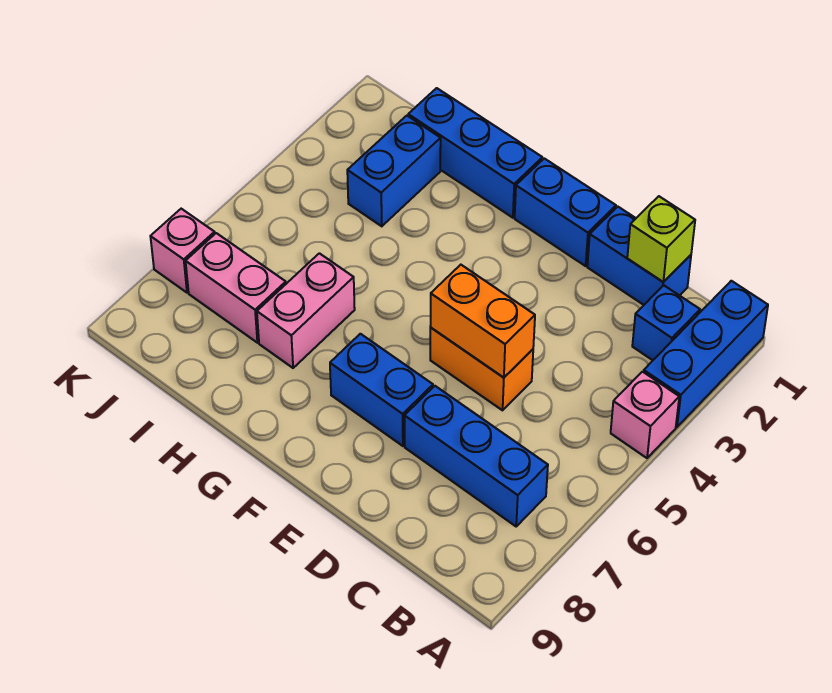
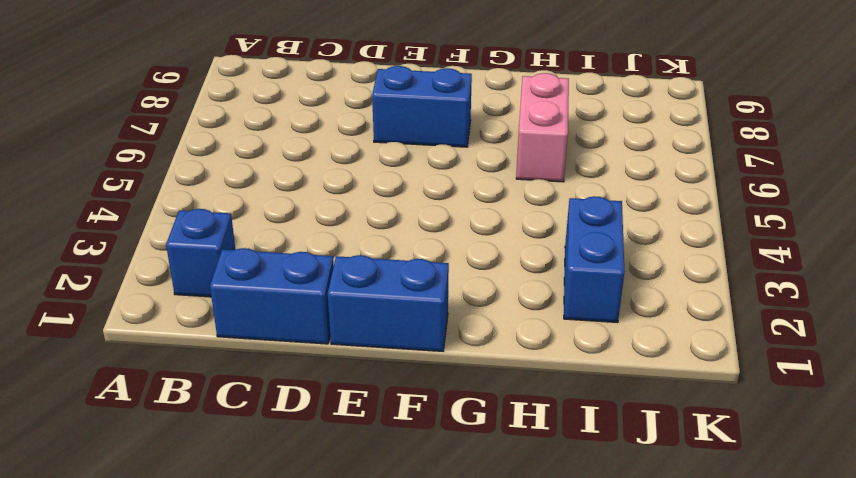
none -> blue brick A1:A3 level 1
none -> pink brick A4 level 1
none -> blue brick B7:D7 level 1

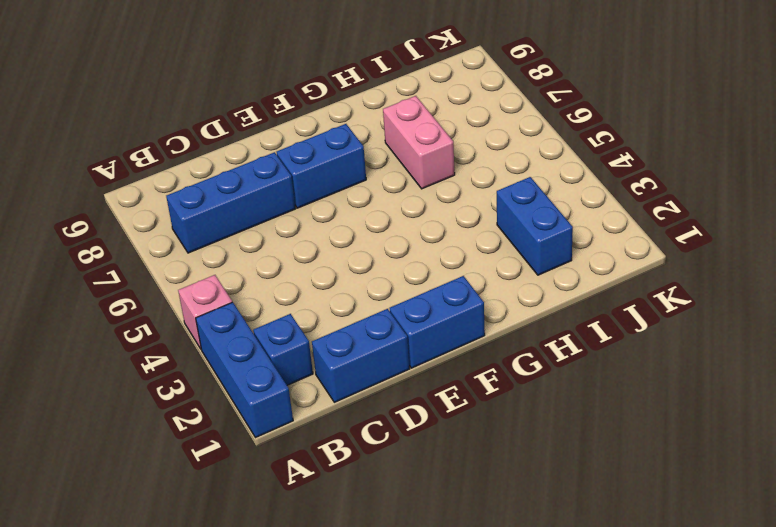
none -> orange brick D5:E5 level 1
none -> blue brick G1:I1 level 1
none -> pink brick I7:J7 level 1

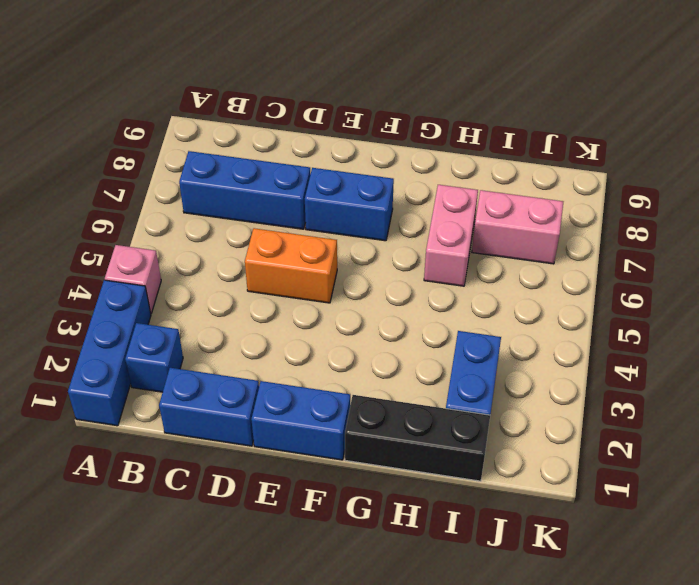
black brick G1:I1 level 1 -> blue brick G1:I1 level 1
none -> pink brick K7 level 1
none -> lime brick C1 level 2
none -> orange brick D5:E5 level 2

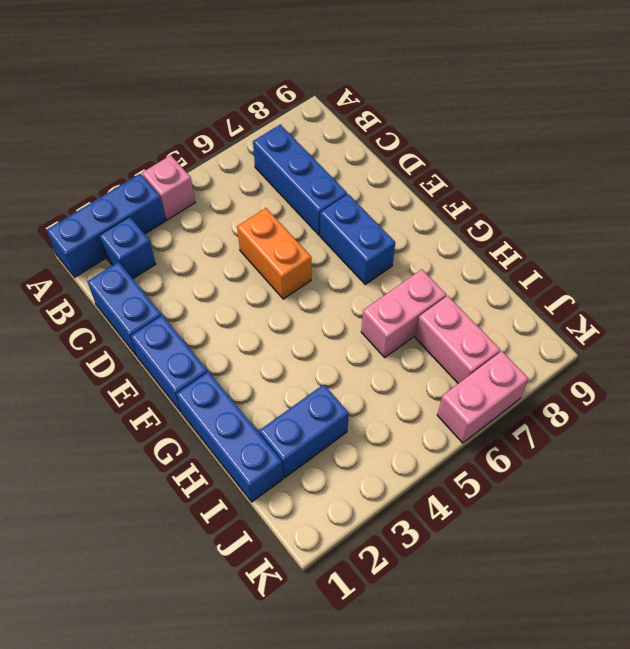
pink brick K6:K7 level 1 -> pink brick K7 level 1
none -> lime brick C1 level 2
none -> orange brick D5:E5 level 2

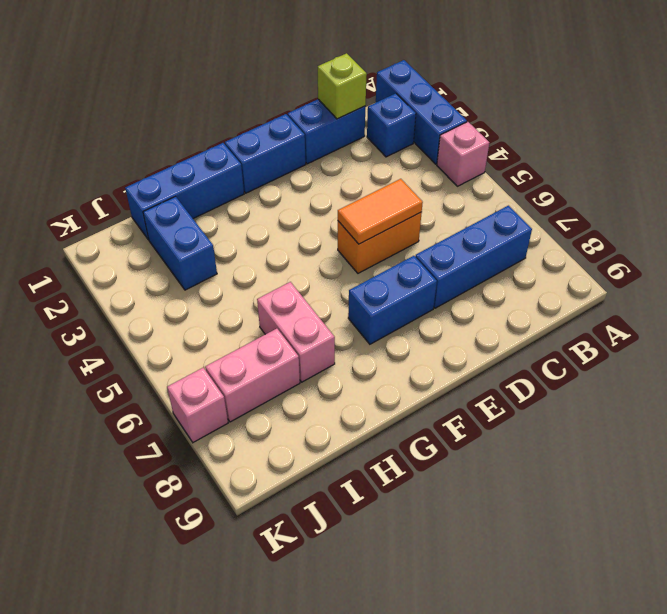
orange tile D5:E5 level 2 -> orange brick D5:E5 level 2

